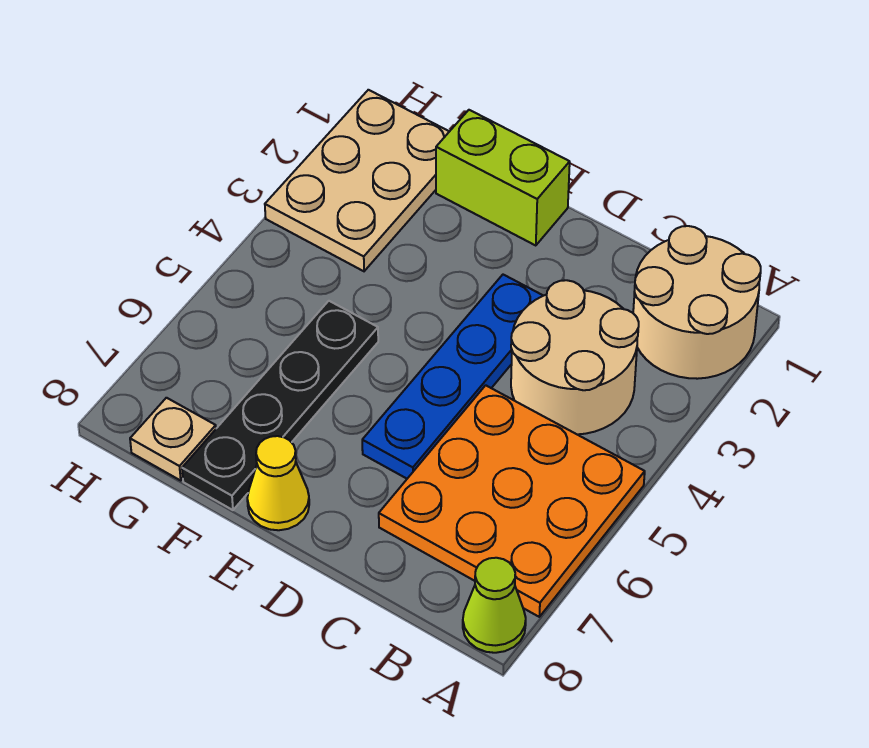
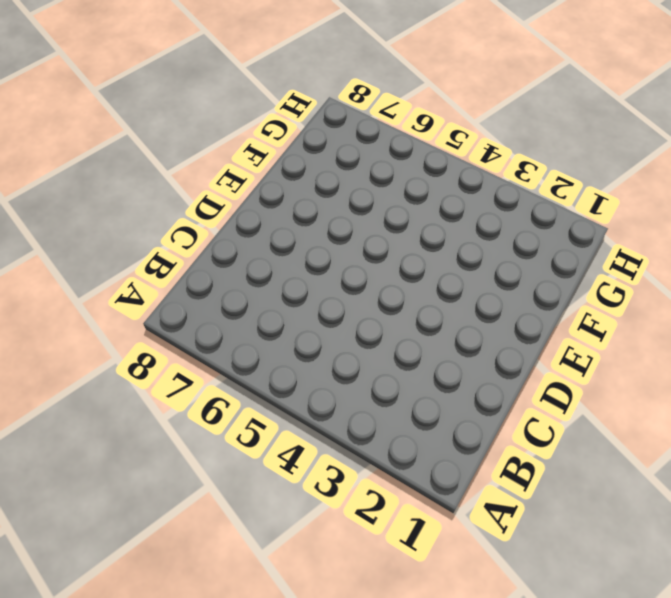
none -> tan round brick A1:B2 level 1
none -> orange plate A5:C7 level 1

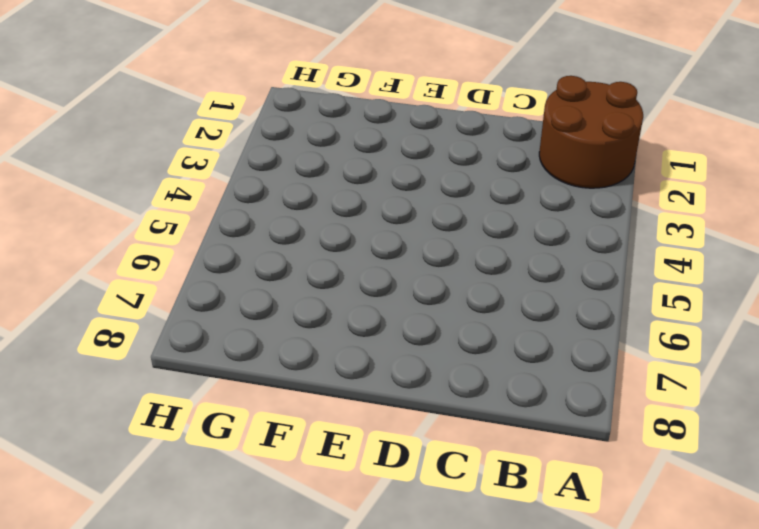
brown round brick A1:B2 level 1 -> tan round brick A1:B2 level 1
none -> orange plate A5:C7 level 1
none -> lime cone A8 level 1

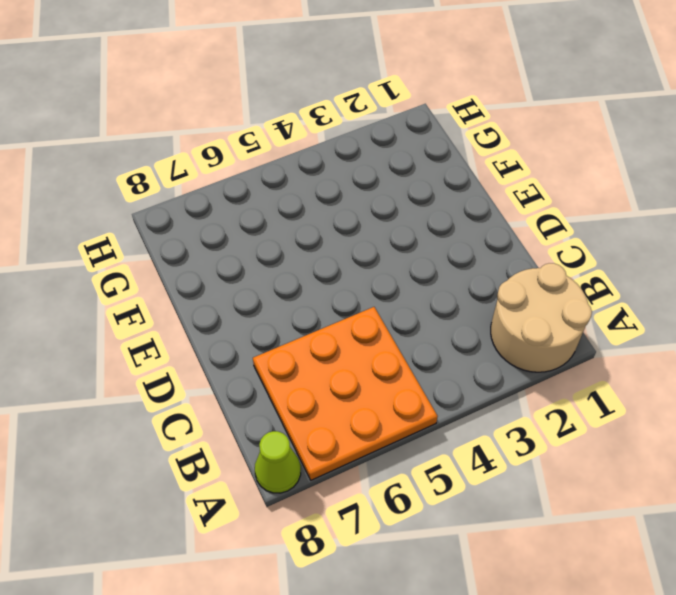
none -> tan round brick B3:C4 level 1
none -> blue plate D3:D6 level 1

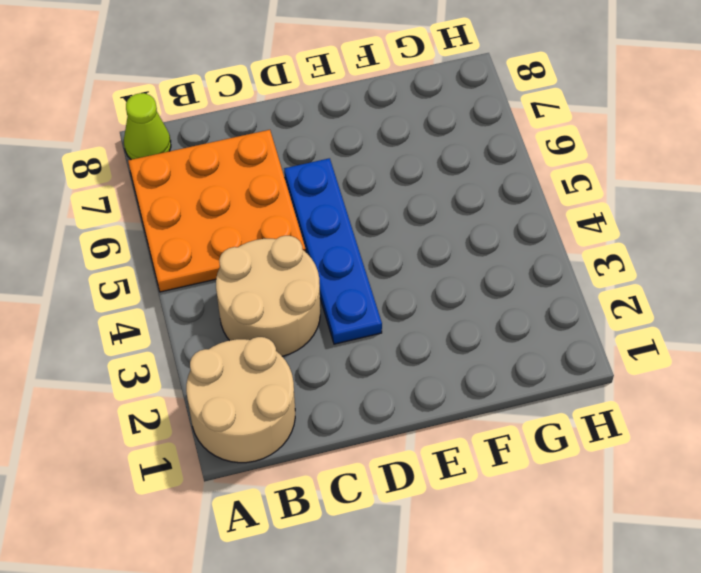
none -> lime brick E1:F1 level 1
none -> yellow cone E8 level 1

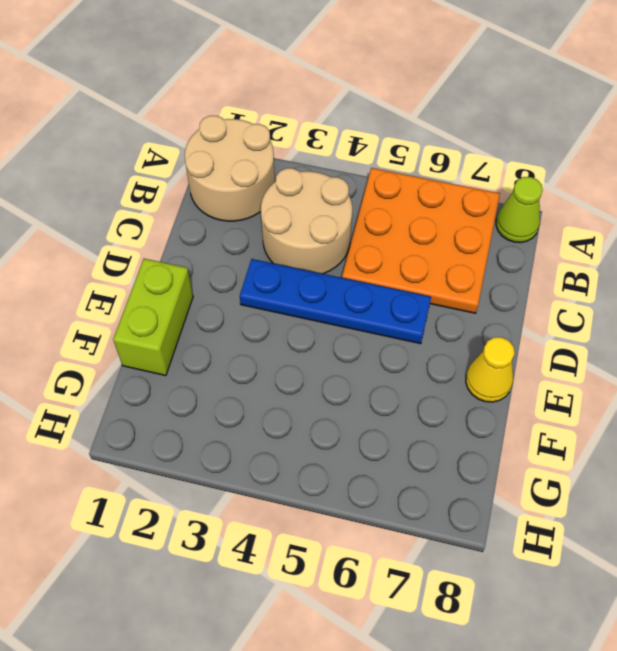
none -> black plate F5:F8 level 1
none -> tan plate G1:H3 level 1

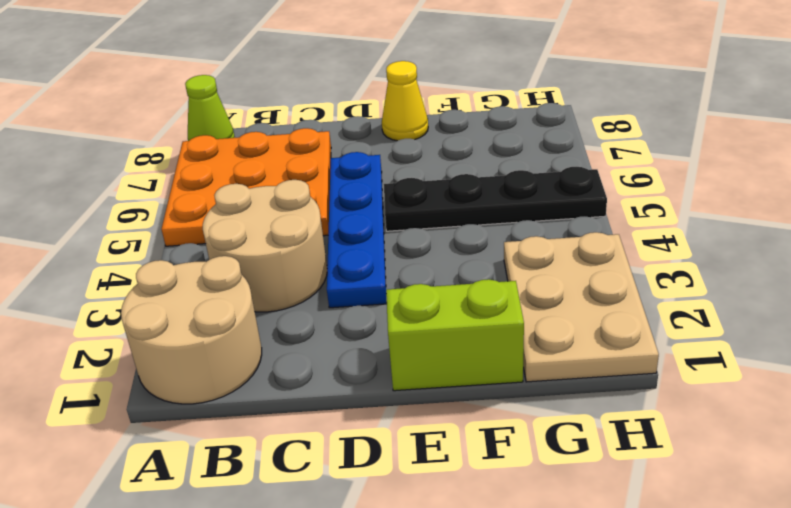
black plate E5:H5 level 1 -> black plate F5:F8 level 1
none -> tan plate G8 level 1

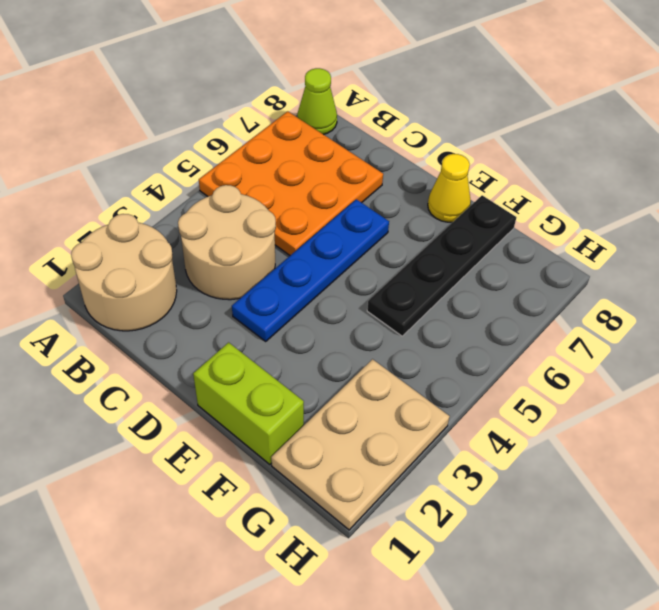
none -> tan plate G8 level 1

